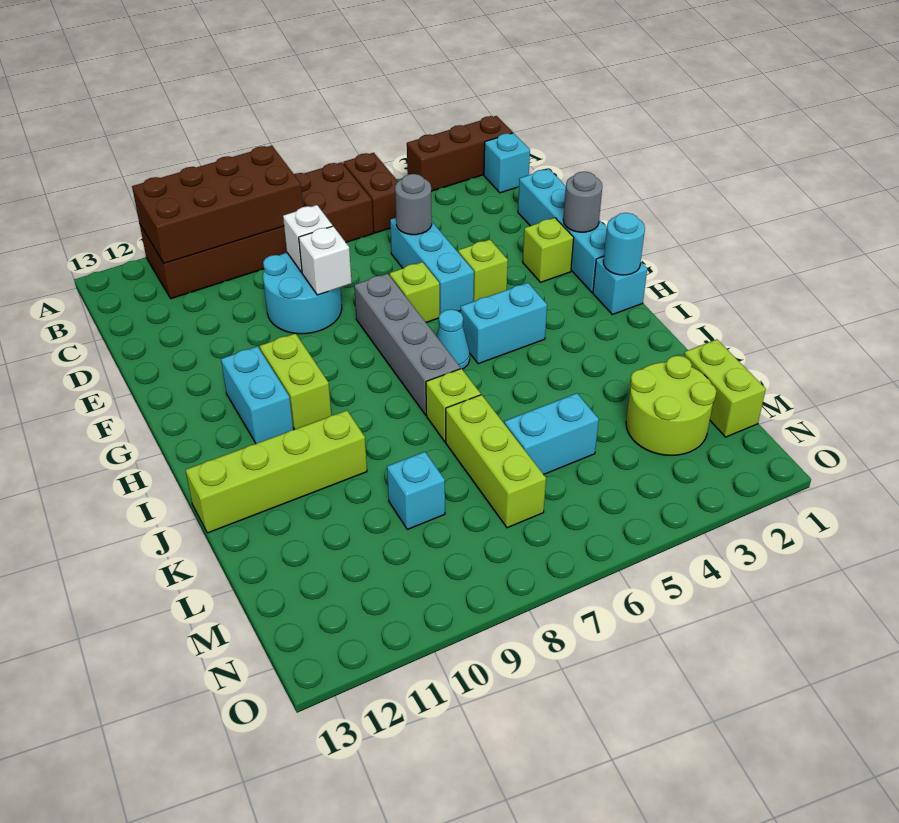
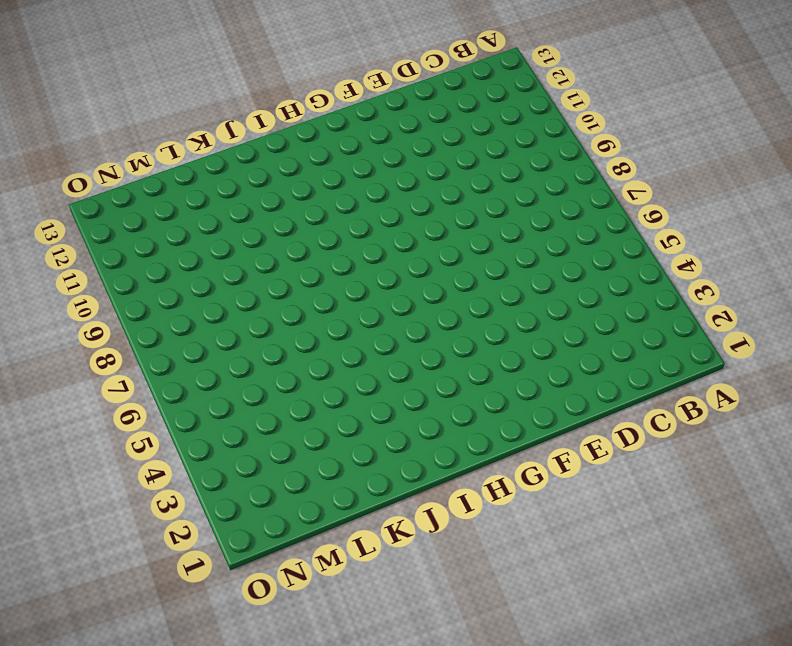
none -> brown brick A1:A3 level 1
none -> brown brick A5:B5 level 1
none -> brown brick A6:B11 level 1

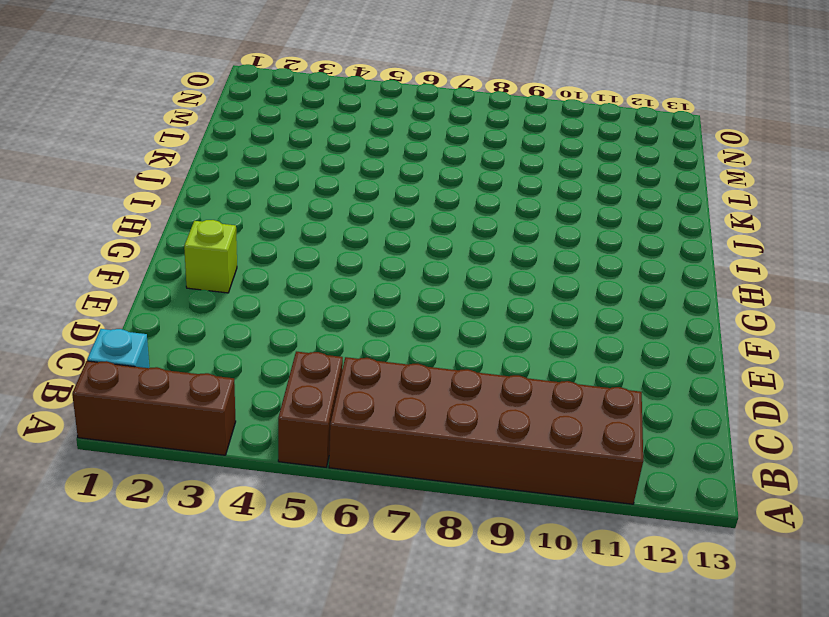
none -> cyan brick D1:G1 level 1
none -> cyan brick D5:F5 level 1
none -> cyan round brick D8:E9 level 1

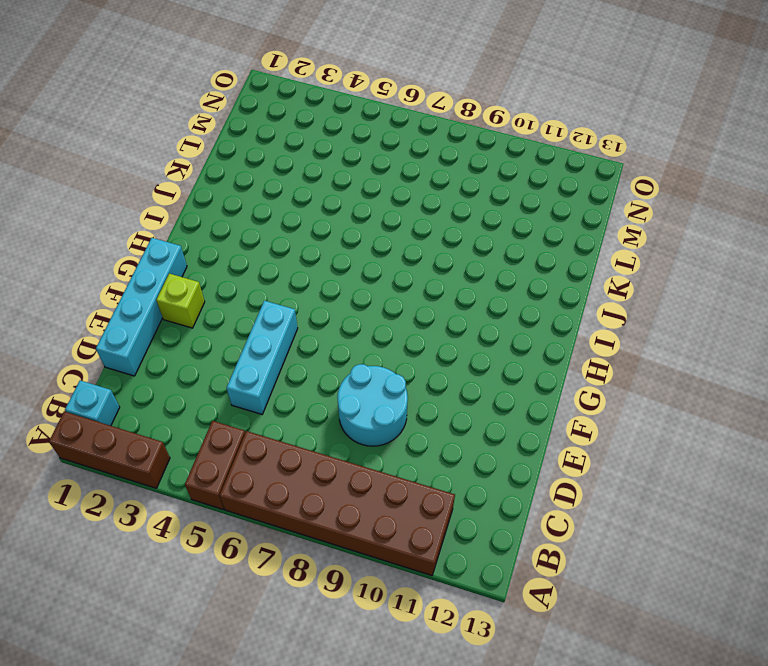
none -> lime brick F4 level 1
none -> lime brick F6 level 1
none -> grey brick F7:I7 level 1

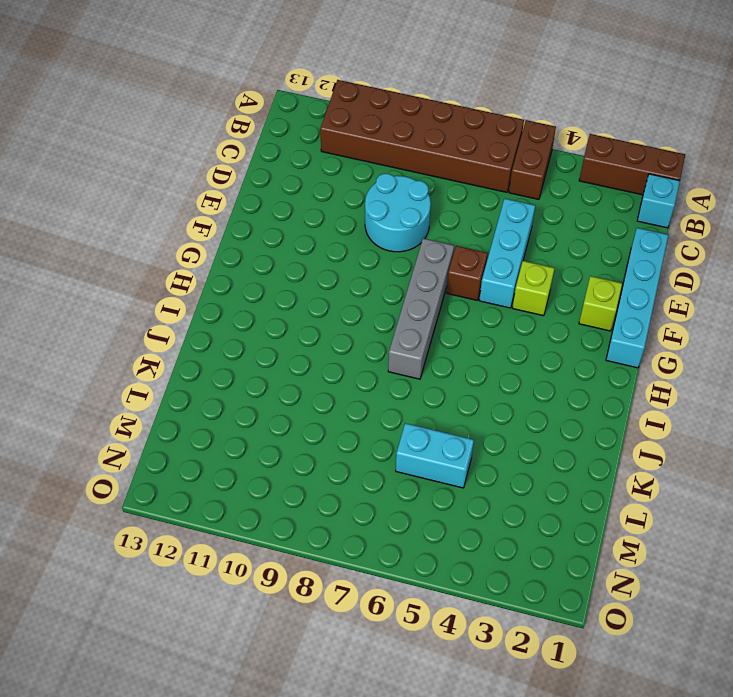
brown brick F6 level 1 -> lime brick F6 level 1
none -> lime brick G10:H10 level 1
none -> cyan brick G11:H11 level 1
none -> cyan brick H1 level 1

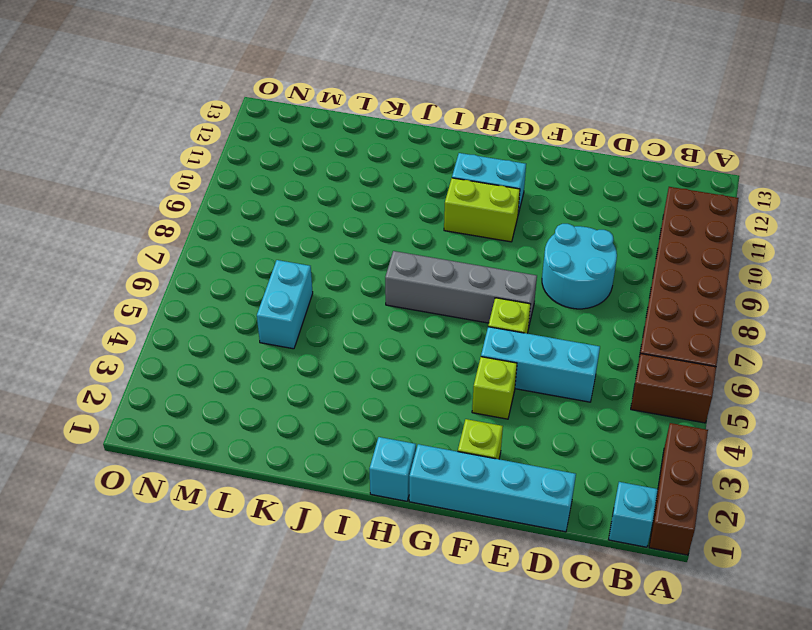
none -> cyan brick H4:H5 level 1
none -> cyan cone H6 level 1
none -> lime brick J7 level 1

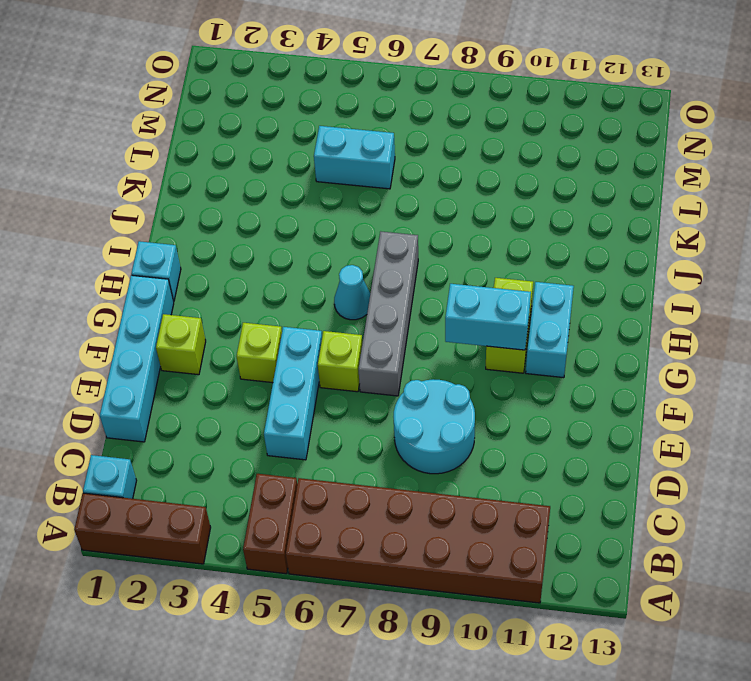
cyan brick G9:G10 level 2 -> cyan brick H4:H5 level 1
none -> lime brick J7 level 1
none -> lime brick J10:J13 level 1
none -> lime brick K7:M7 level 1

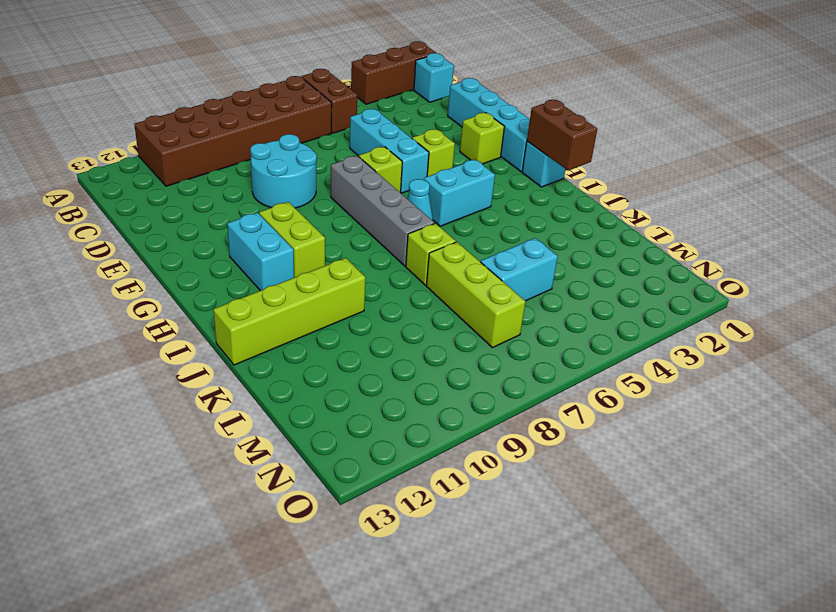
brown brick H1:I1 level 2 -> cyan round brick H1 level 2
none -> lime brick L1:M1 level 1
none -> lime round brick L2:M3 level 1
none -> cyan brick L9 level 1

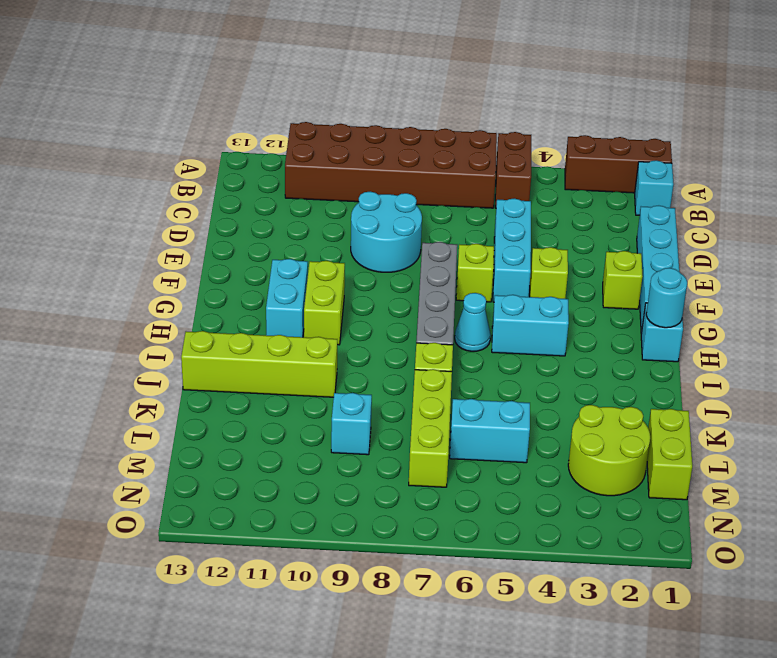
none -> brown brick A8:B11 level 2
none -> grey round brick D5 level 2
none -> white brick D8 level 2

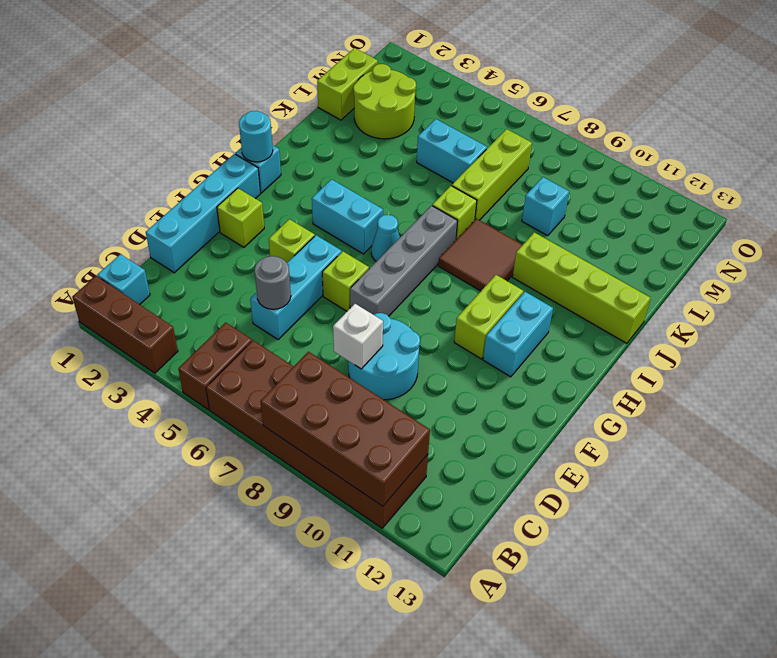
brown tile I8:J9 level 1 -> none
none -> white brick E8 level 2
none -> grey round brick F1 level 2

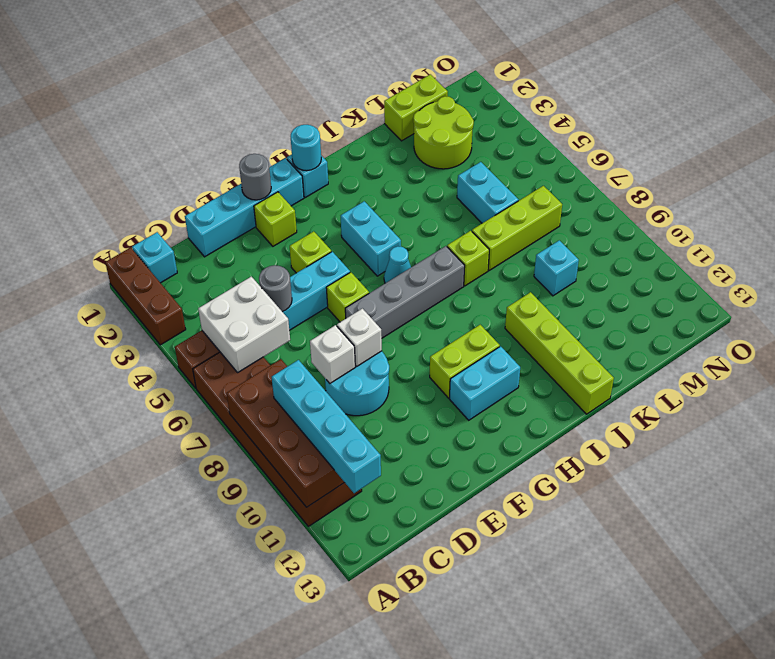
white brick B5:C6 level 2 -> none
cyan brick B9:B12 level 3 -> none

